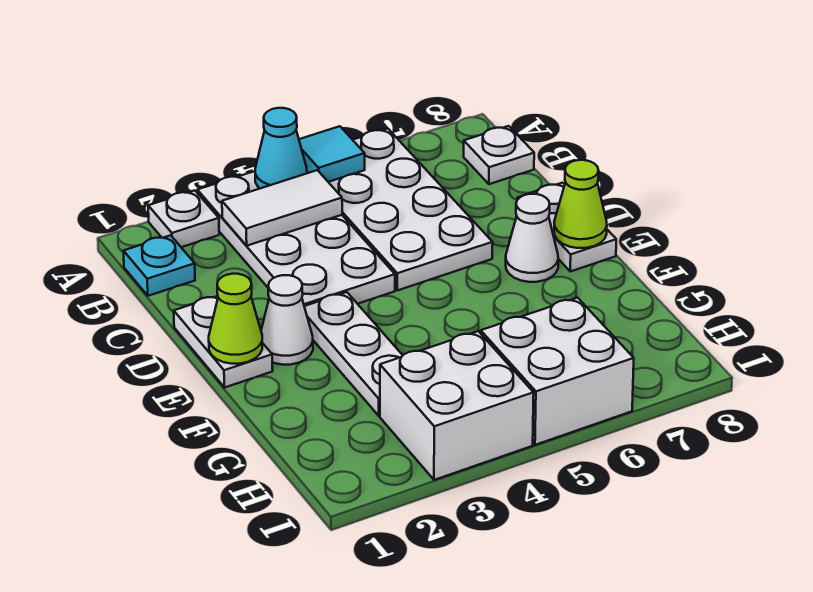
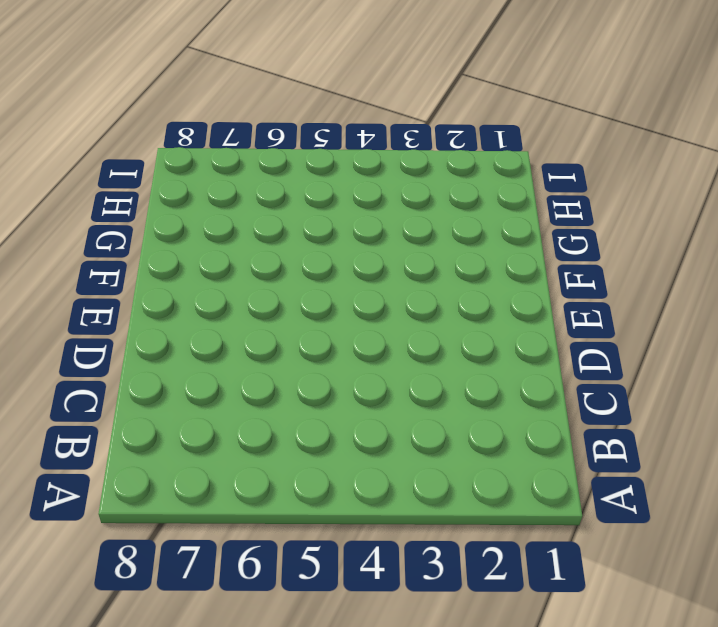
none -> white plate A2 level 1
none -> white plate A3:D4 level 1
none -> white plate A5:D6 level 1

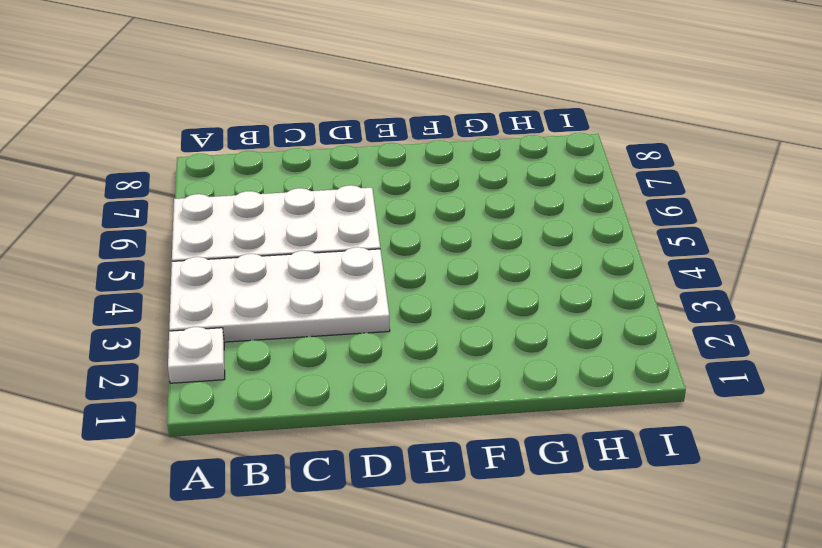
none -> cyan plate B1 level 1
none -> white plate B8 level 1
none -> white plate D1:E1 level 1

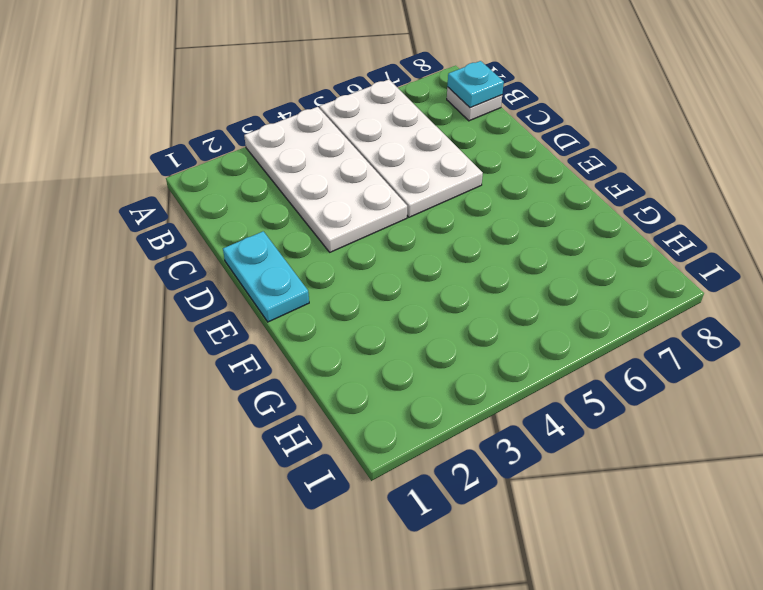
cyan plate B8 level 2 -> cyan plate B1 level 1
cyan plate D1:E1 level 1 -> white plate D1:E1 level 1
none -> white plate A2 level 1
none -> white plate D8:E8 level 1
none -> white cone E2 level 1

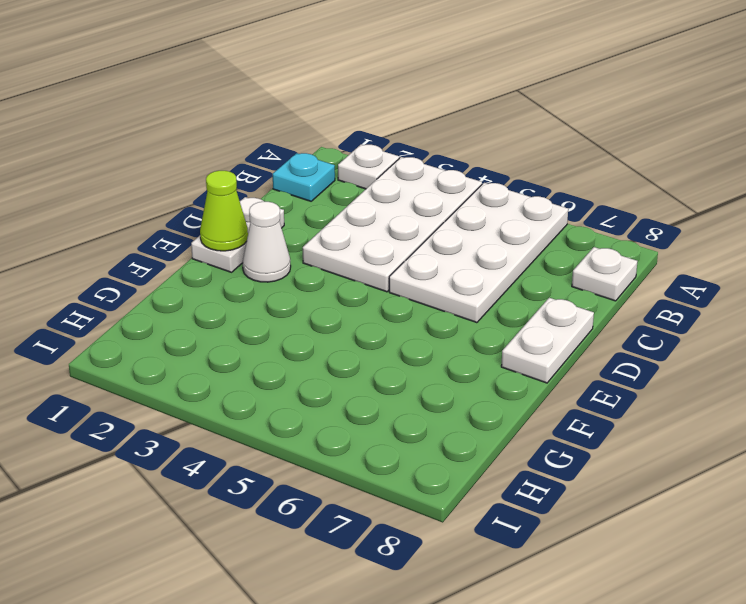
none -> white plate E3:G3 level 1
none -> white cone E7 level 1
none -> white brick H3:I4 level 1

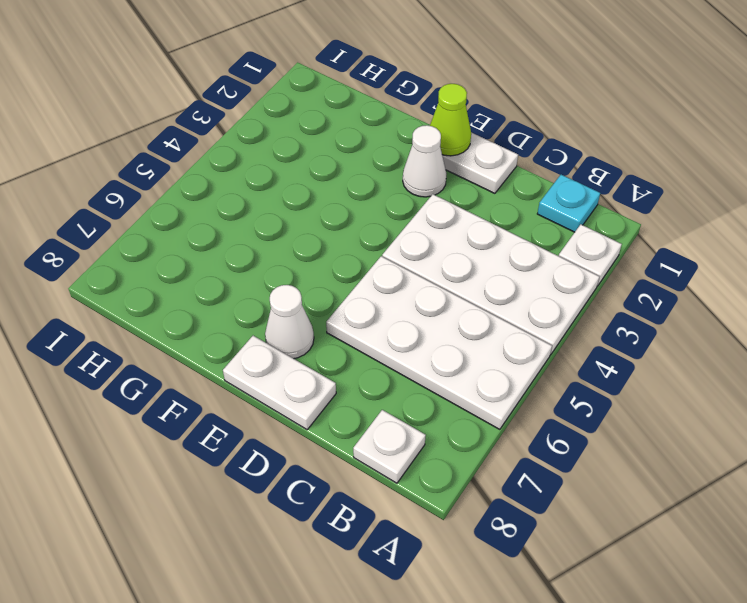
none -> white plate E3:G3 level 1
none -> white brick H3:I4 level 1
none -> white brick H5:I6 level 1

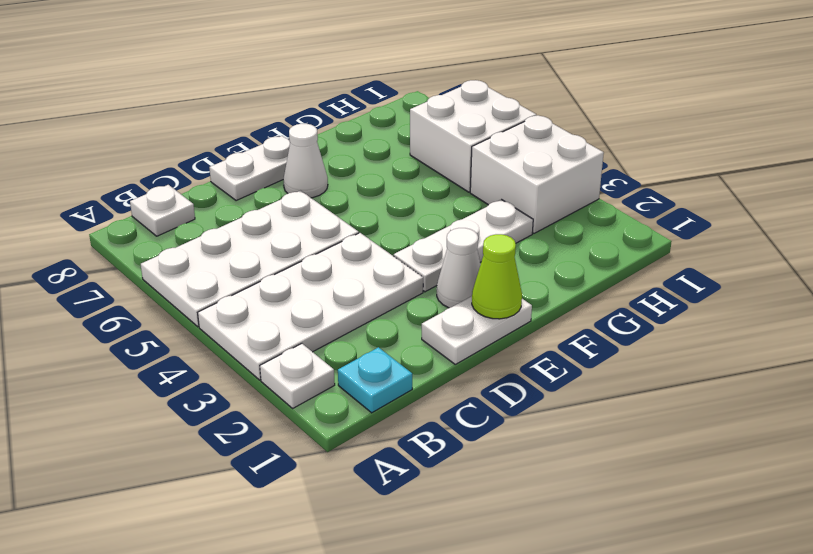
none -> cyan cone A4 level 2
none -> cyan tile A5 level 2
none -> white tile B3:B4 level 2

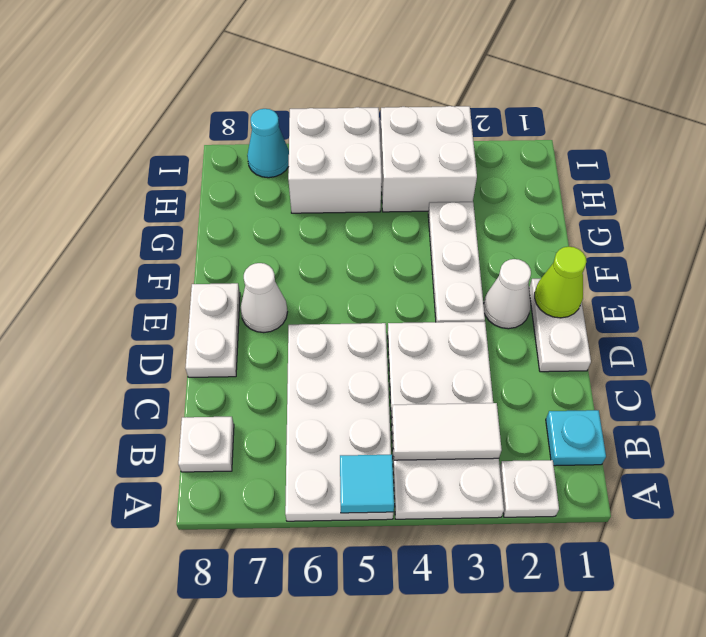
cyan cone I7 level 1 -> cyan cone A4 level 2
none -> lime cone E8 level 2

